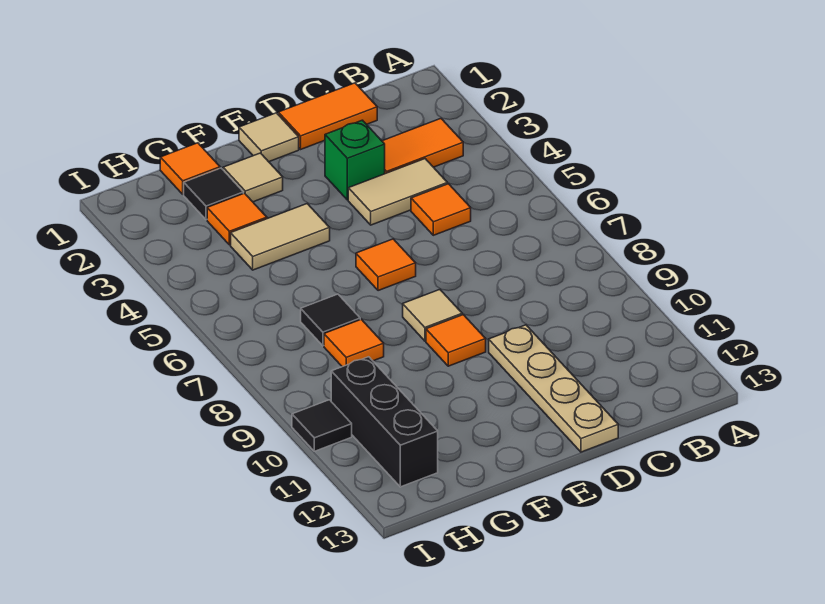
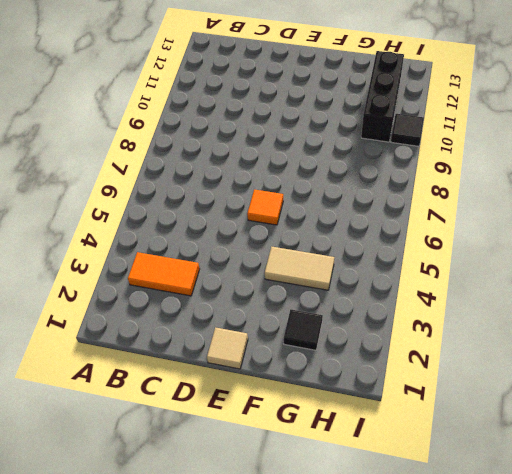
none -> orange tile C1:D1 level 1
none -> tan tile C4:D4 level 1
none -> orange tile C5 level 1

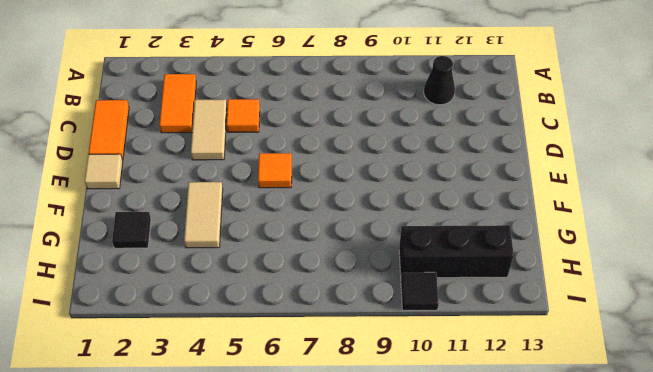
black cone B11 level 1 -> none
none -> green brick D3 level 1
none -> tan plate D10:D13 level 1
none -> tan tile E8 level 1

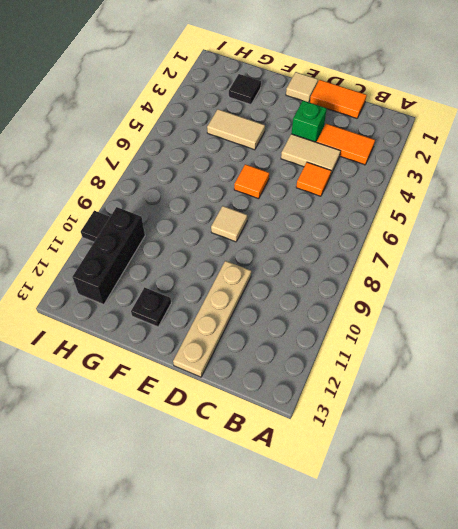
black plate F12 level 1 -> none
none -> orange tile E9 level 1
none -> tan tile F2 level 1
none -> orange tile G1 level 1

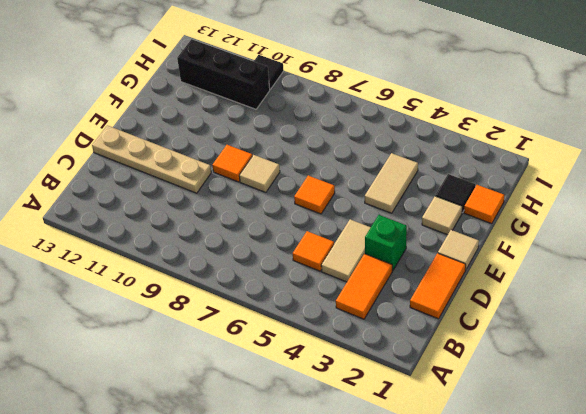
none -> orange tile G3 level 1
none -> black tile G7 level 1
none -> orange tile G8 level 1

